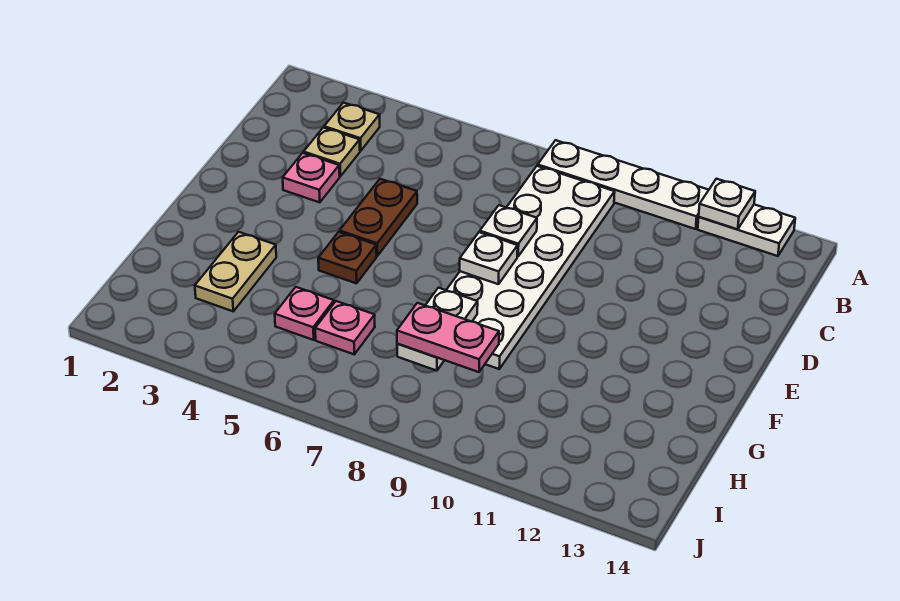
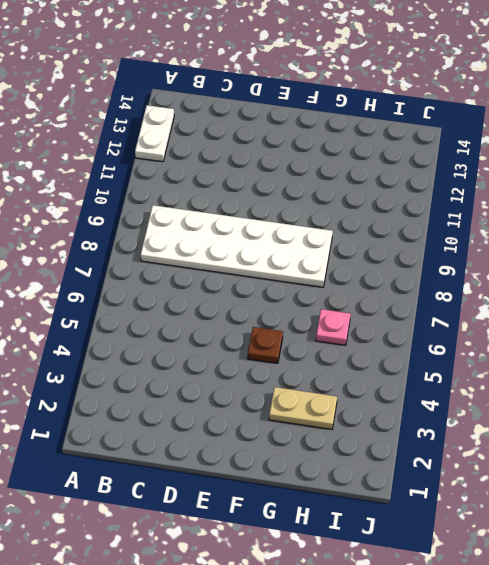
none -> white plate A8:A11 level 1
none -> tan plate B3 level 1
none -> tan plate C3 level 1

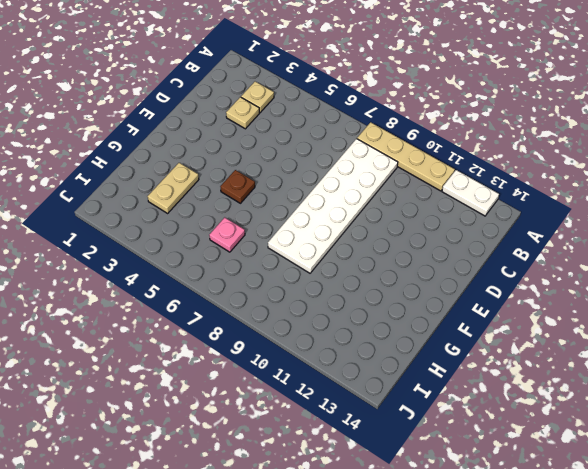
tan plate A8:A11 level 1 -> white plate A8:A11 level 1
none -> pink plate D3 level 1
none -> brown plate D5:E5 level 1
none -> pink plate H5 level 1

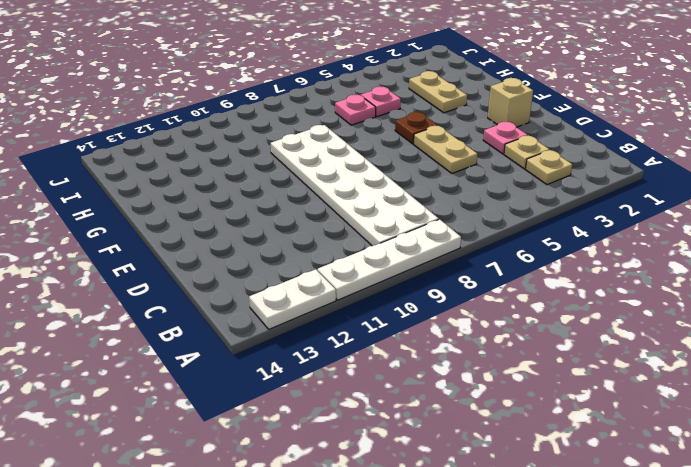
tan plate D5:E5 level 1 -> brown plate D5:E5 level 1
tan brick E2 level 1 -> none
none -> white plate A12 level 2
none -> white plate D8 level 2
none -> white plate E8 level 2

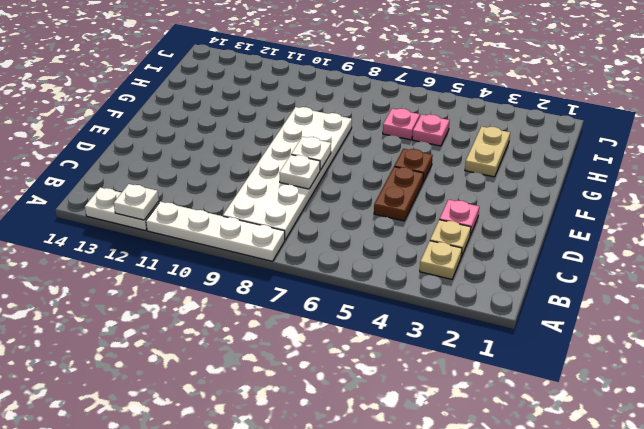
none -> white plate G8:H8 level 2
none -> pink plate H8:H9 level 3

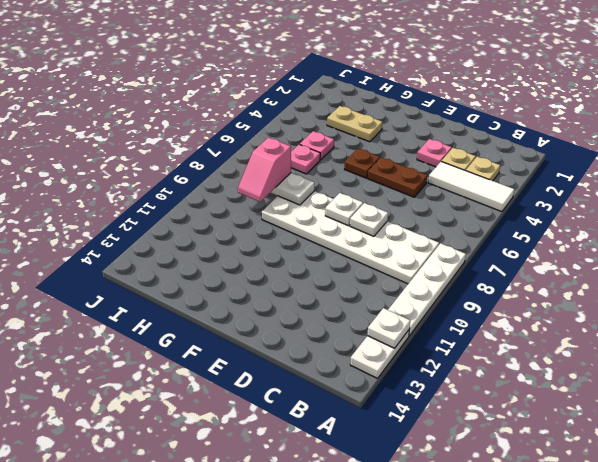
white tile A4:C4 level 1 -> none
pink slope H8:H9 level 3 top 8 -> pink plate H8:H9 level 3

